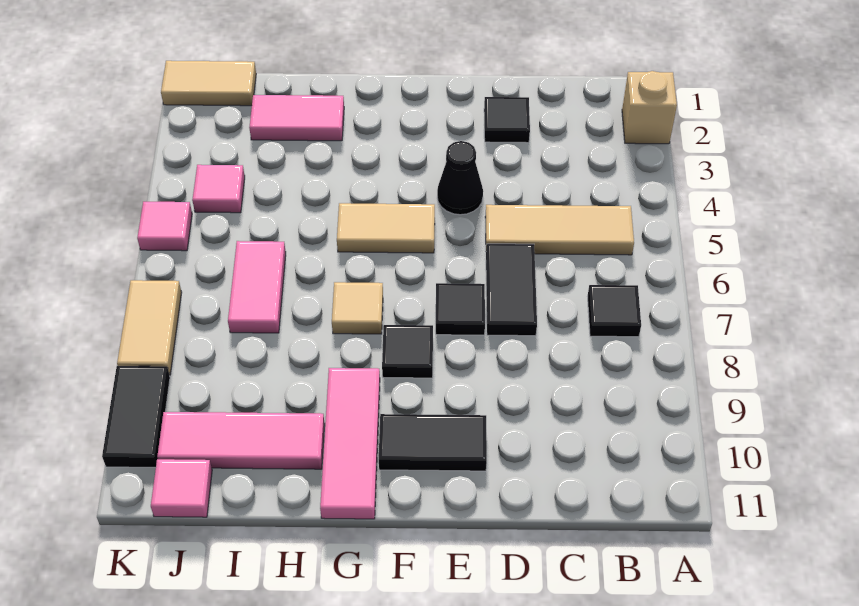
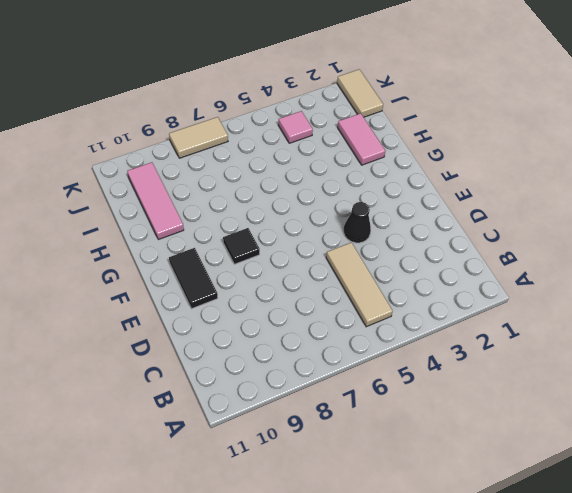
none -> tan brick A2 level 1
none -> black tile B7 level 1
none -> black tile D2 level 1

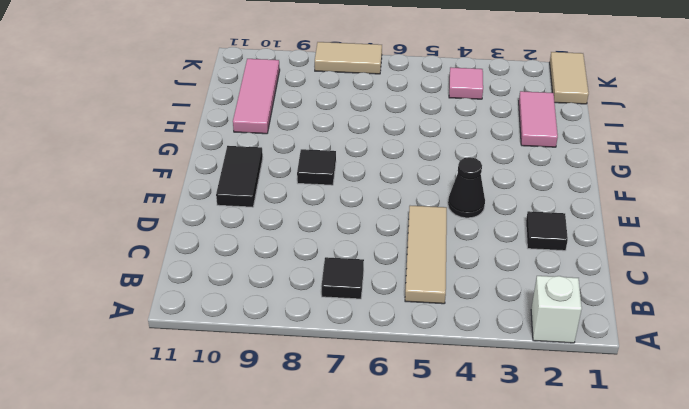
white brick A2 level 1 -> tan brick A2 level 1
none -> black tile D6:D7 level 1
none -> black tile E7 level 1
none -> tan tile F5:G5 level 1

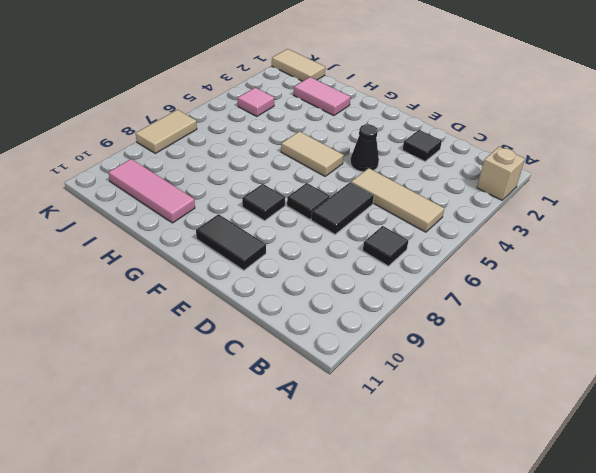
none -> tan tile G7 level 1
none -> pink tile G9:G11 level 1
none -> pink tile I6:I7 level 1

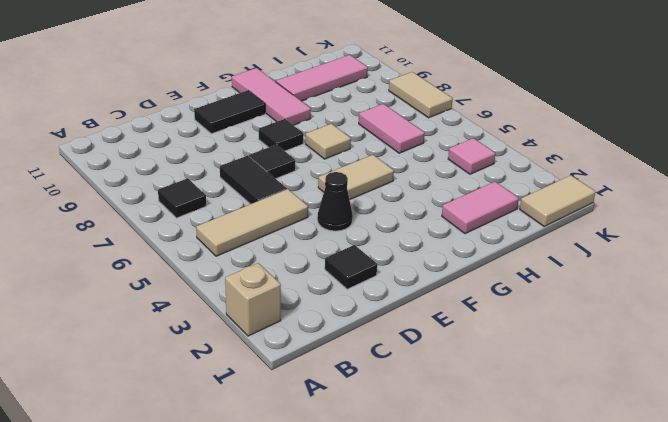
none -> pink tile J11 level 1
none -> pink tile K5 level 1
none -> black tile K9:K10 level 1

